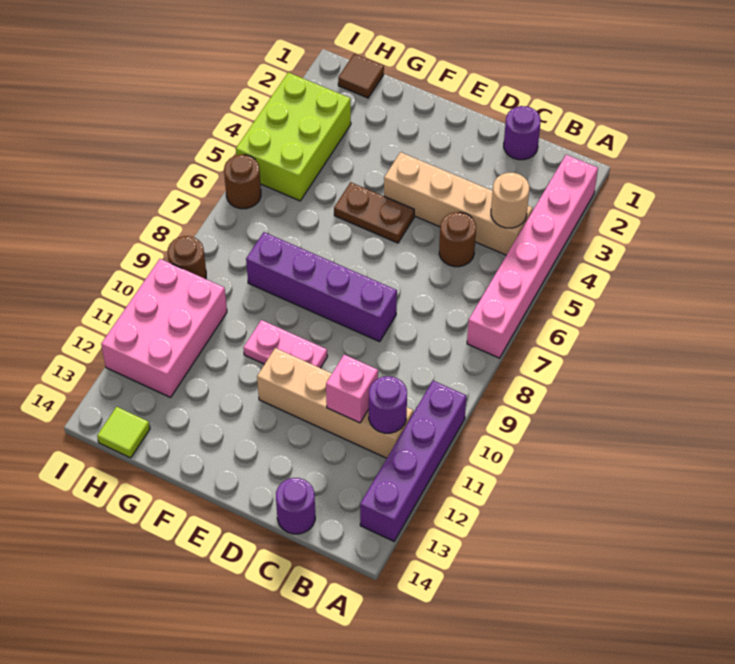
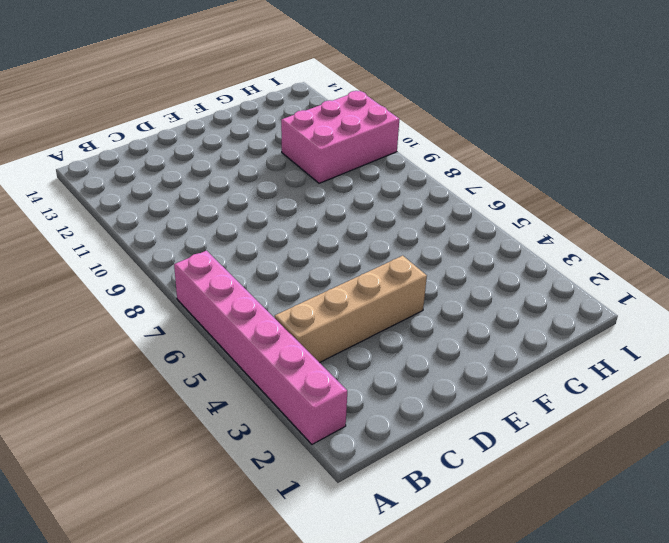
pink brick G10:I11 level 1 -> pink brick H10:I12 level 1
none -> purple brick A10:A13 level 1
none -> tan brick B11:E11 level 1
none -> purple round brick C1 level 1

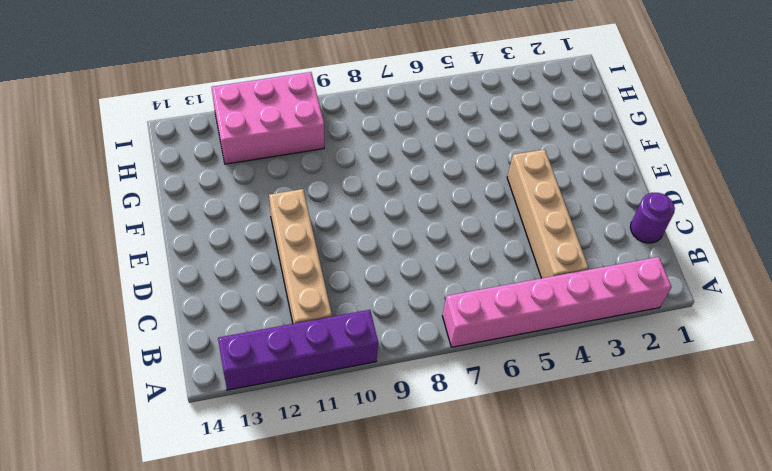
none -> brown round brick C5 level 1
none -> purple round brick C14 level 1
none -> purple brick D8:G8 level 1

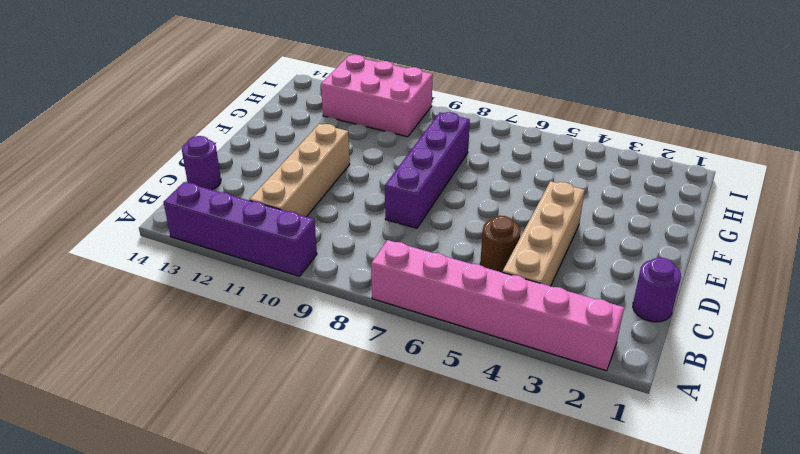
none -> brown plate E5:F5 level 1
none -> pink plate E10:F10 level 1
none -> brown tile H1 level 1

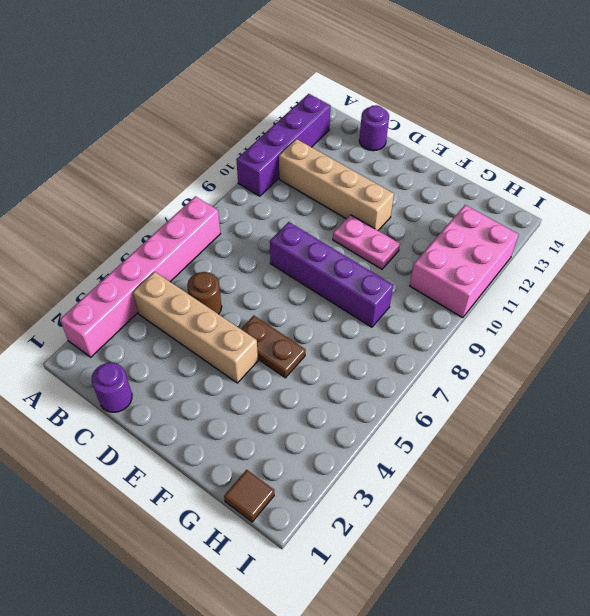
none -> lime brick H3:I5 level 1
none -> lime tile H14 level 1
none -> brown round brick I6 level 1

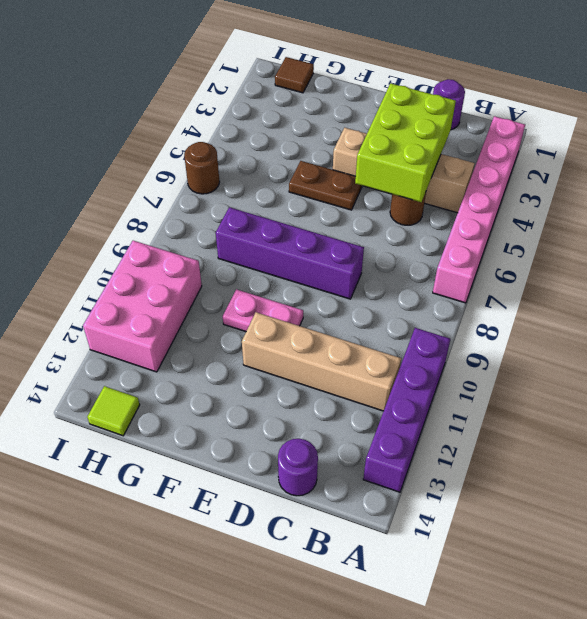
lime brick C3:D5 level 2 -> lime brick H3:I5 level 1
none -> brown round brick I9 level 1
none -> tan round brick B4 level 2
none -> purple round brick B11 level 2

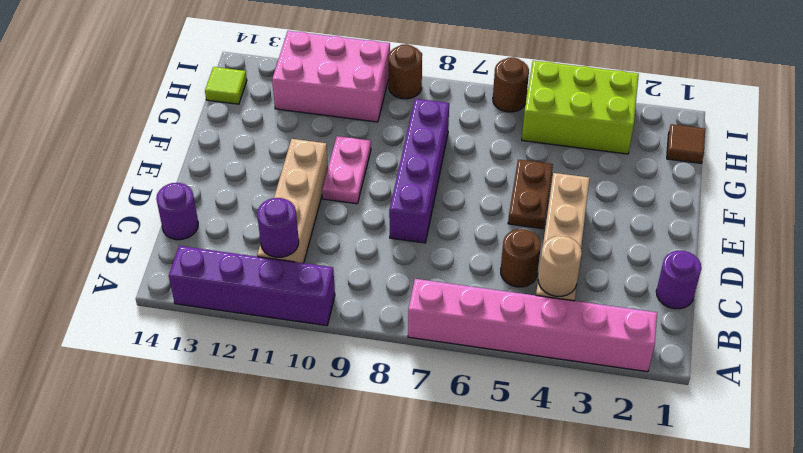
none -> pink brick C11 level 2

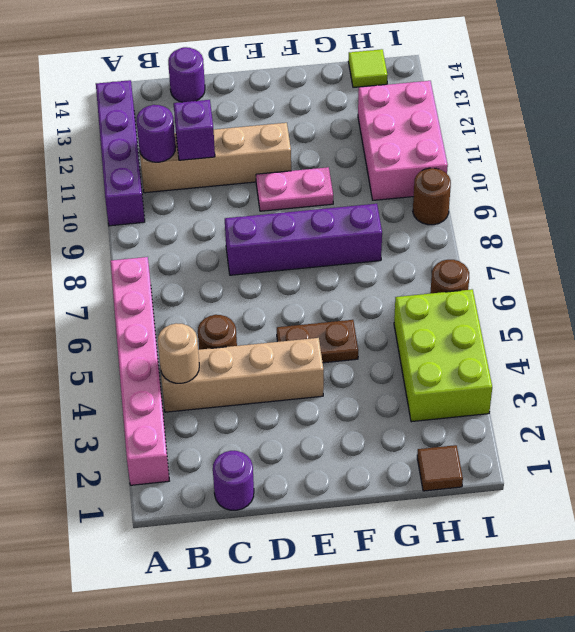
purple brick C11 level 2 -> pink brick C11 level 2

